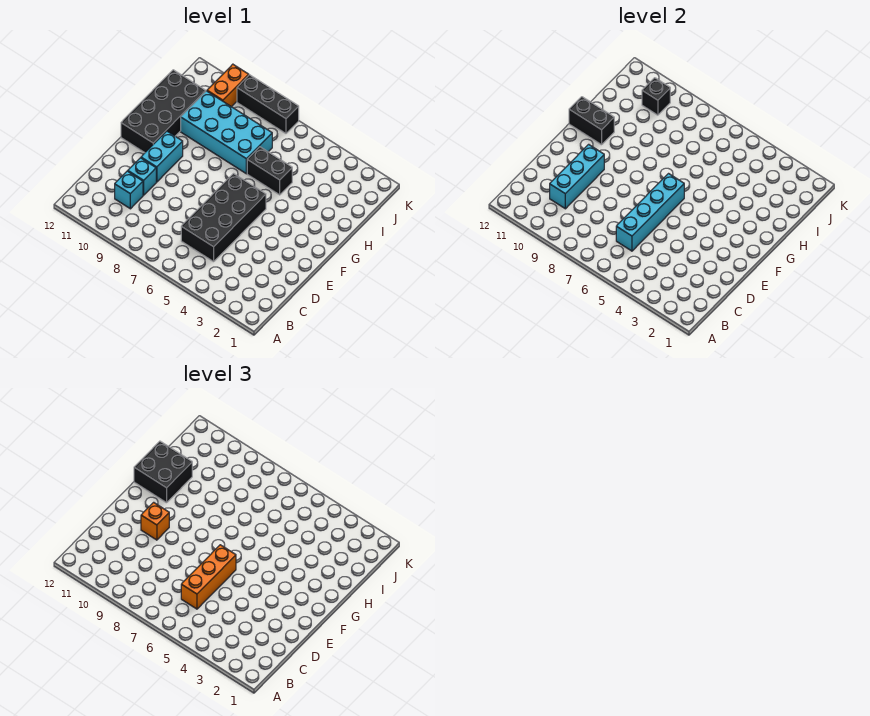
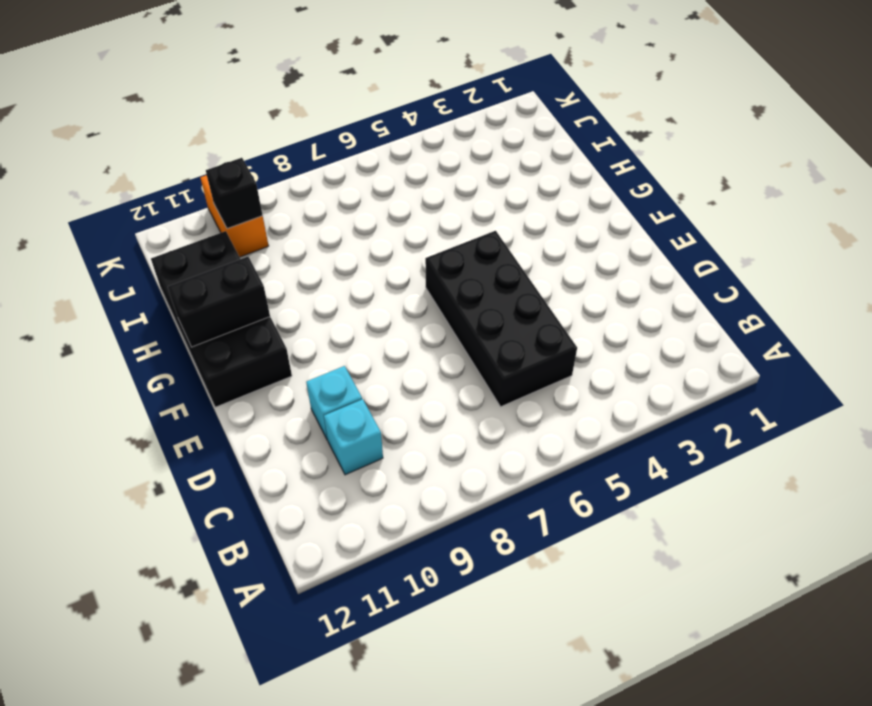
none -> cyan brick E10:F10 level 1
none -> black brick H5:H6 level 1
none -> cyan brick H7:I10 level 1

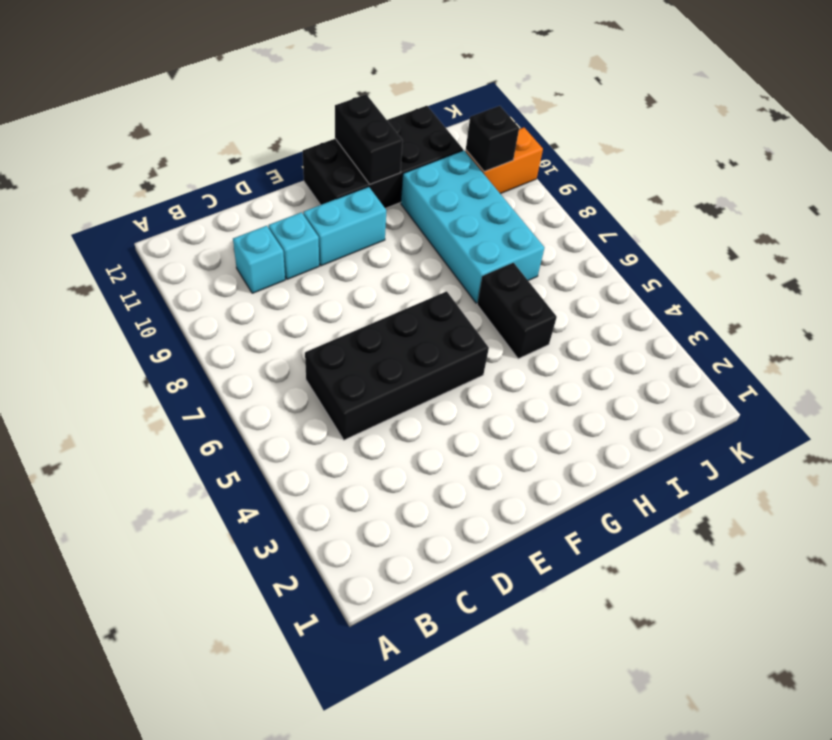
none -> black brick K7:K9 level 1
none -> cyan brick C6:F6 level 2
none -> cyan brick C10:E10 level 2

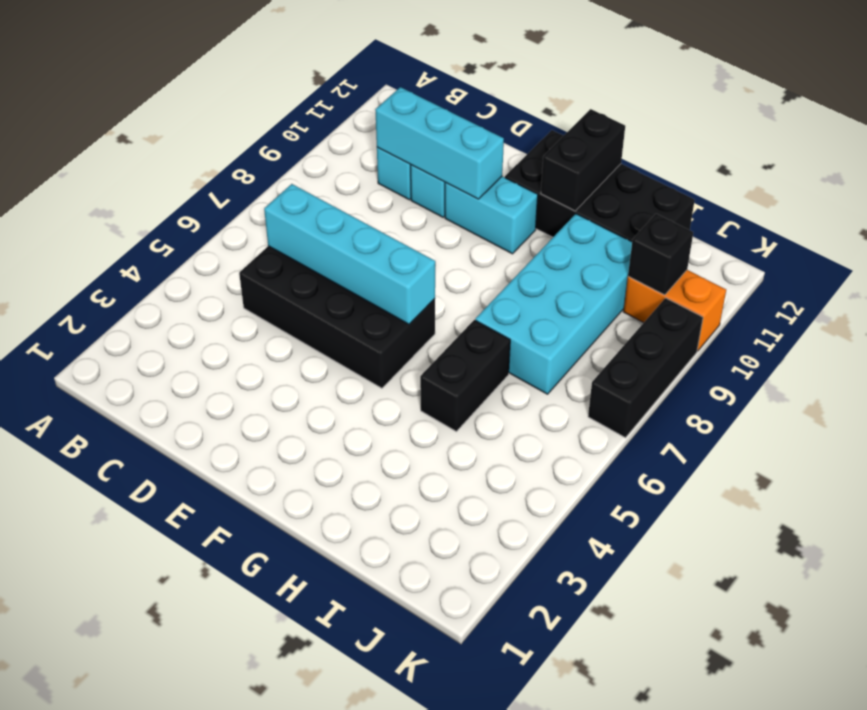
none -> orange brick C6:E6 level 3
none -> orange brick E10 level 3
none -> black brick G11:H12 level 3

